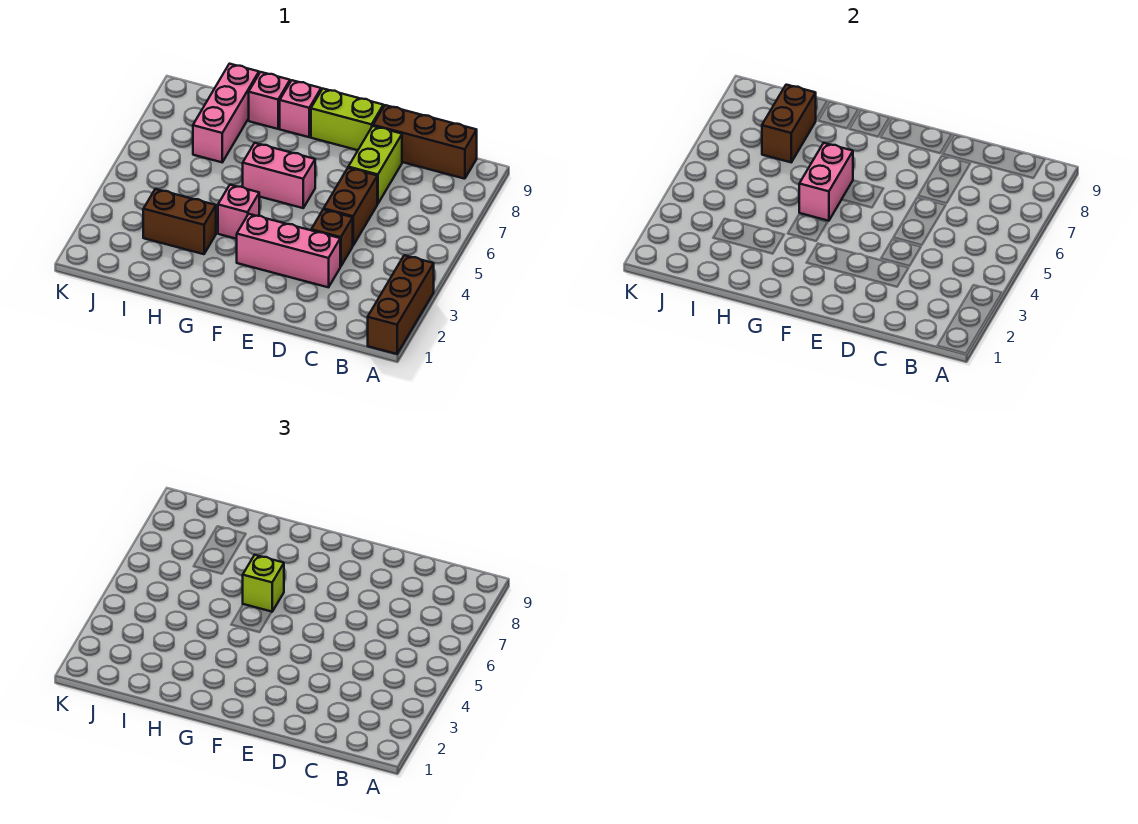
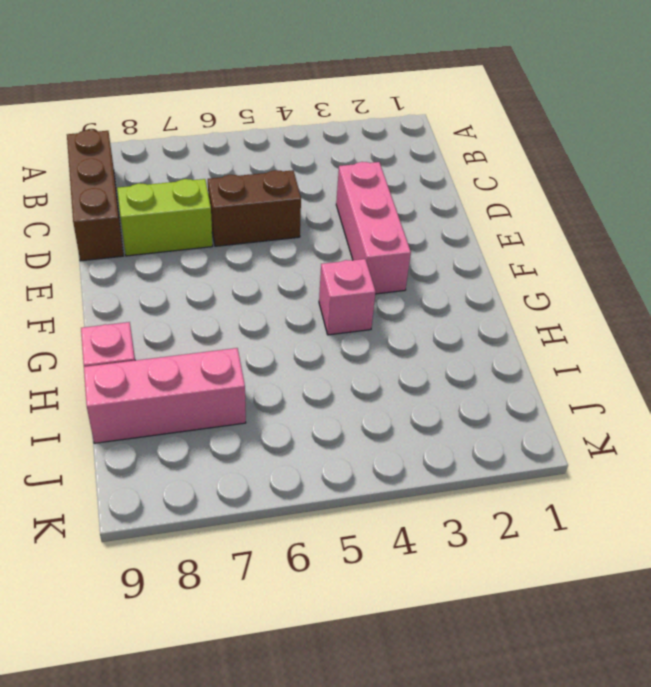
none -> brown brick A1:A3 level 1
none -> brown brick D4 level 1
none -> lime brick E9:F9 level 1

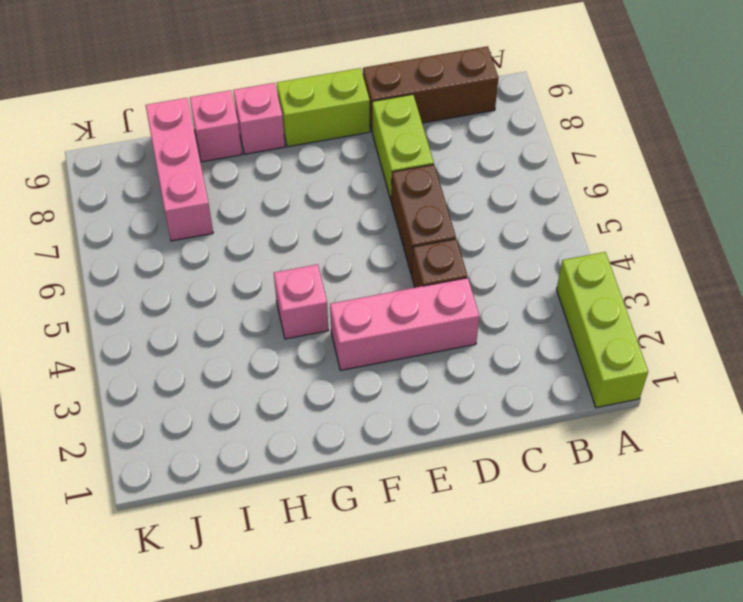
lime brick A1:A3 level 1 -> brown brick A1:A3 level 1
none -> pink brick F6:G6 level 1
none -> brown brick H3:I3 level 1
none -> pink brick G5:G6 level 2

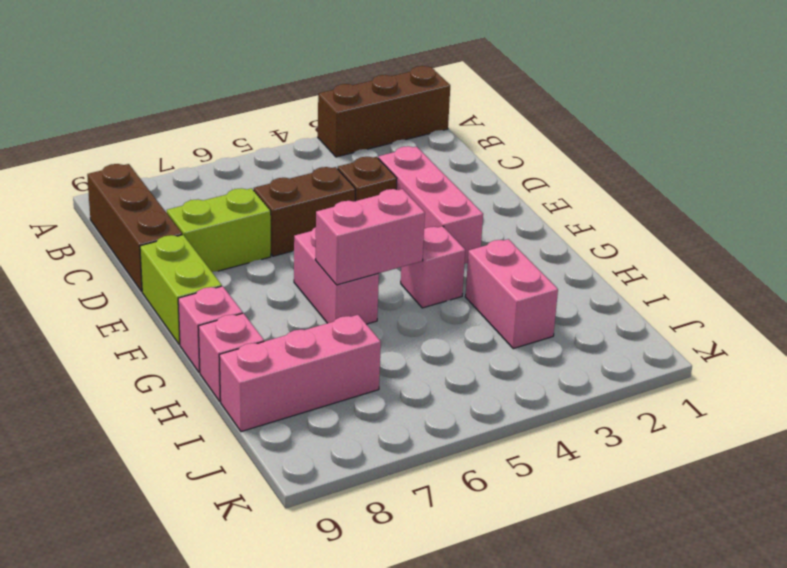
pink brick H3:I3 level 1 -> brown brick H3:I3 level 1
none -> brown brick I7:I8 level 2
none -> lime brick G6 level 3

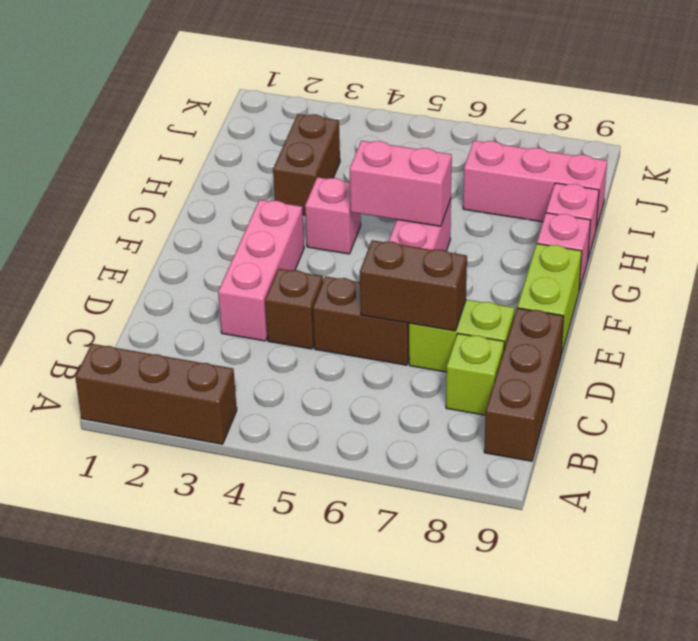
lime brick C8 level 1 -> lime brick G6 level 3
brown brick D6:D7 level 2 -> brown brick I7:I8 level 2

